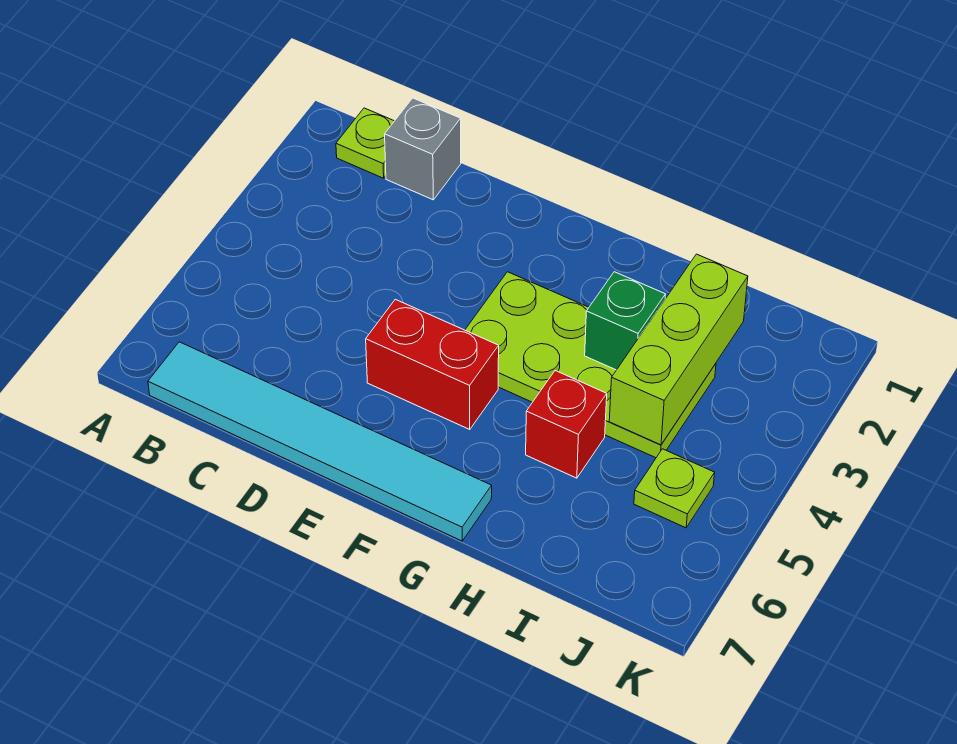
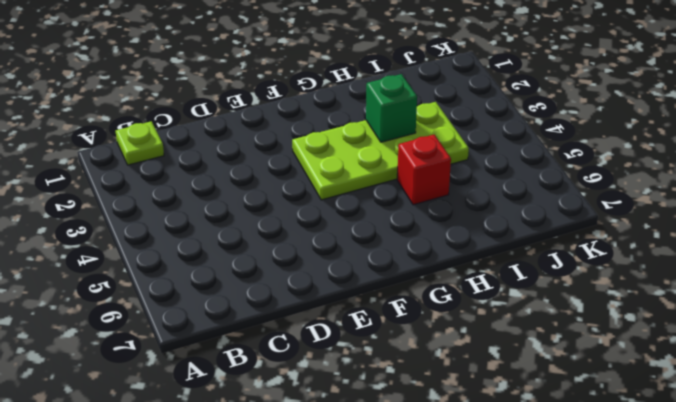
none -> cyan tile B7:G7 level 1
none -> grey brick C1 level 1

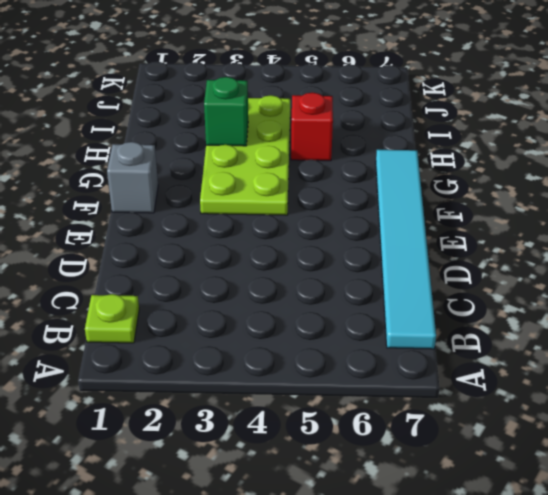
grey brick F1 level 1 -> grey brick C1 level 1
none -> red brick E5:F5 level 1
none -> lime plate J5 level 1

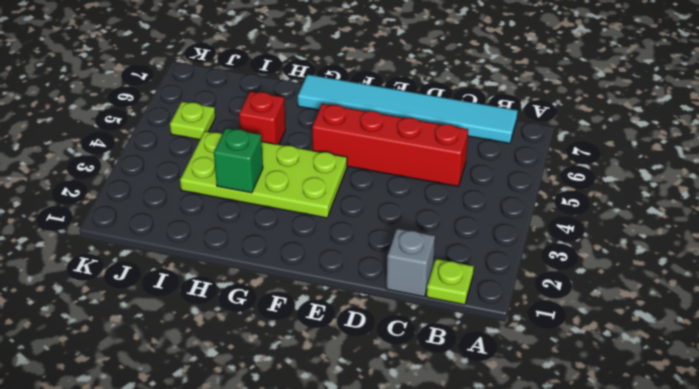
red brick C5:F5 level 1 -> red brick E5:F5 level 1
none -> lime brick I2:I4 level 2

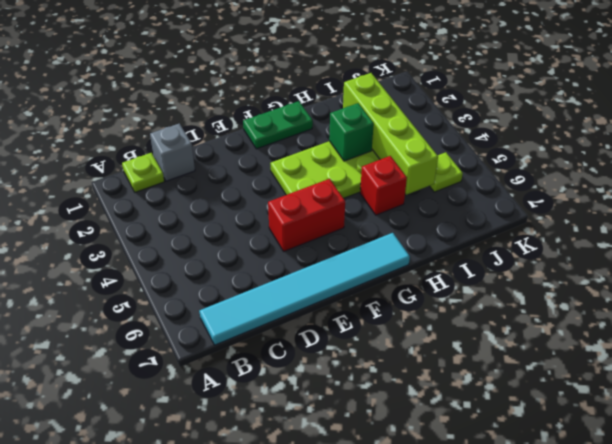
green plate F1:G1 level 1 -> none
lime brick I2:I5 level 2 -> lime brick I2:I4 level 2

